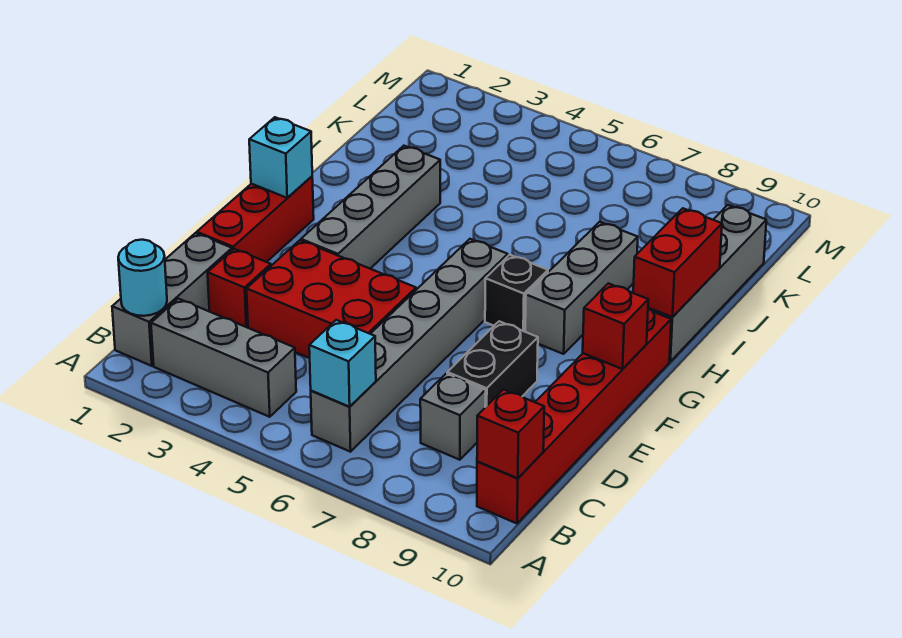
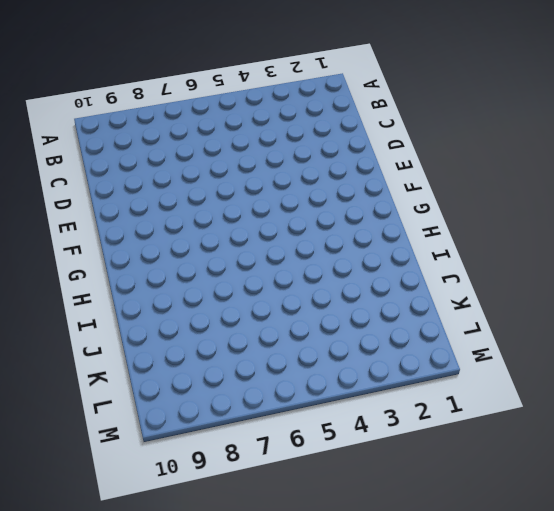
none -> grey brick B1:D1 level 1
none -> grey brick B2:B4 level 1
none -> grey brick B6:G6 level 1

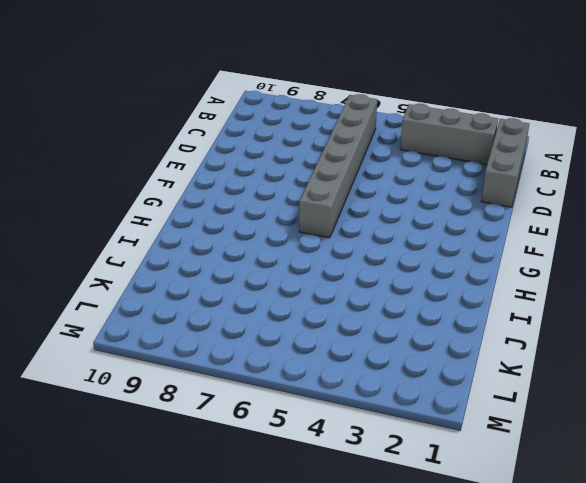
none -> red brick B10:G10 level 1
none -> grey brick C8 level 1
none -> red brick D2 level 1

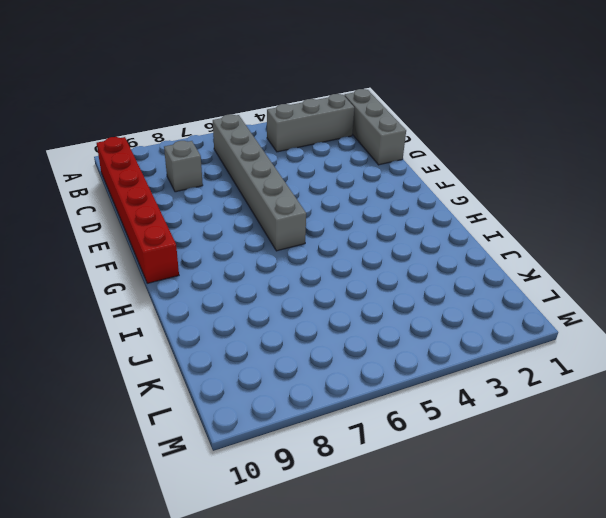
none -> red brick D2 level 1
none -> red brick D3:E5 level 1
none -> black brick D8:E8 level 1

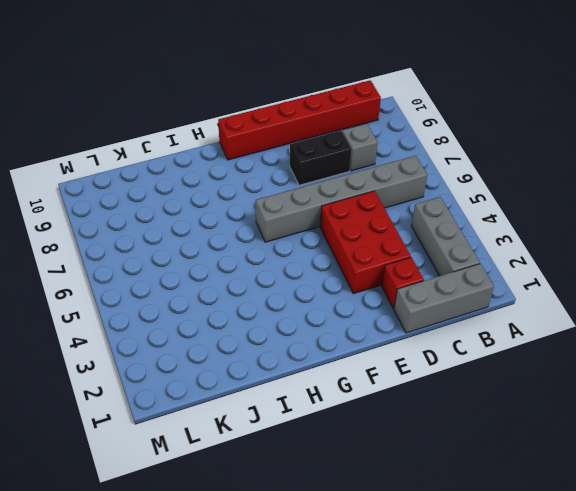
none -> red brick E1:G1 level 1
none -> grey brick F3:I3 level 1
none -> black brick G7 level 1

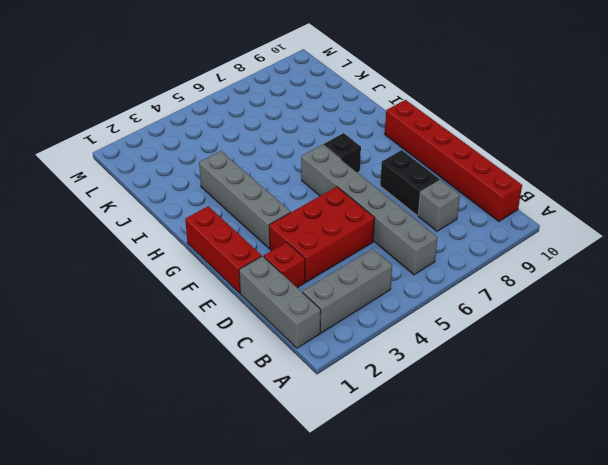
none -> grey brick G8:I8 level 1
none -> grey brick H10:K10 level 1
none -> cyan round brick B1 level 2

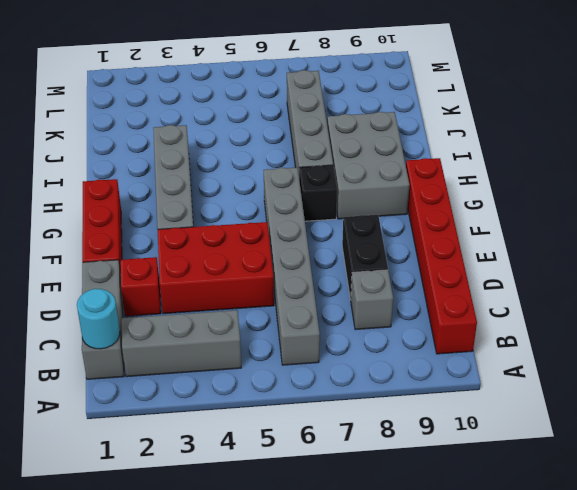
grey brick G8:I9 level 1 -> grey brick G8:I8 level 1
grey brick H7:K7 level 1 -> grey brick H10:K10 level 1
none -> cyan brick B6 level 2
none -> red brick B10 level 2
none -> red brick F10 level 2

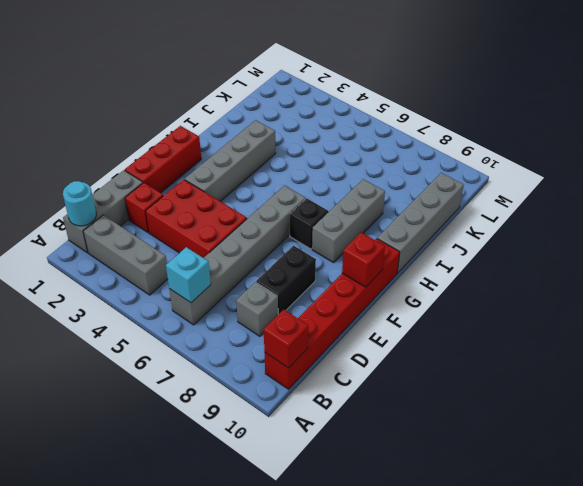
none -> cyan brick G1 level 2
none -> red brick H10:I10 level 2

